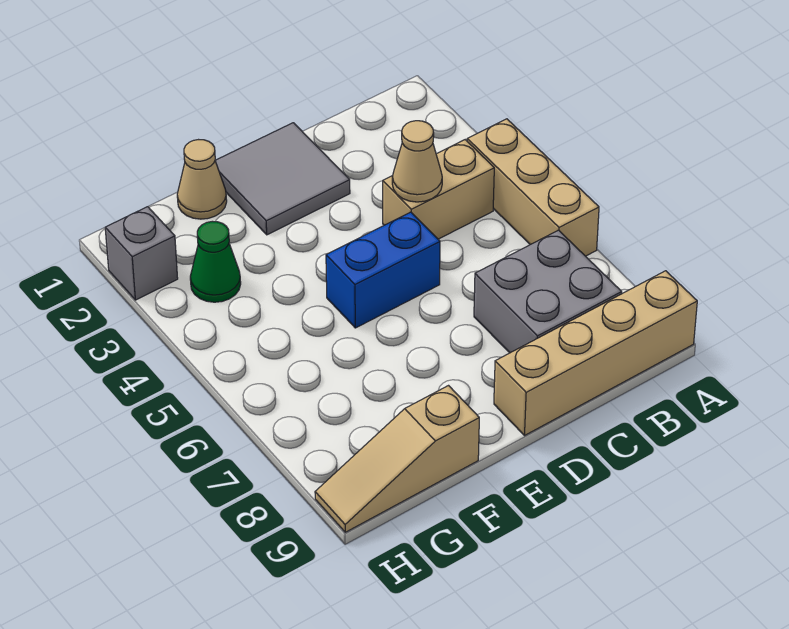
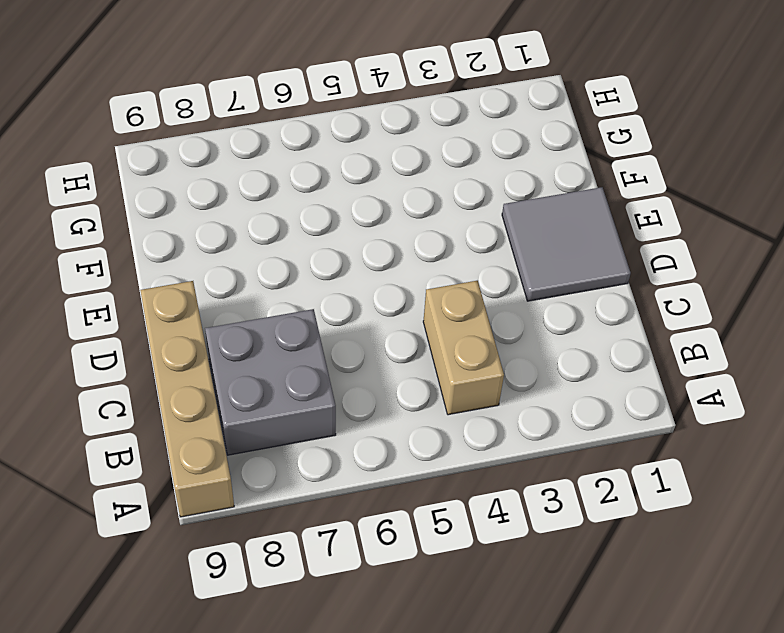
none -> tan brick A4:A6 level 1
none -> blue brick D5:E5 level 1

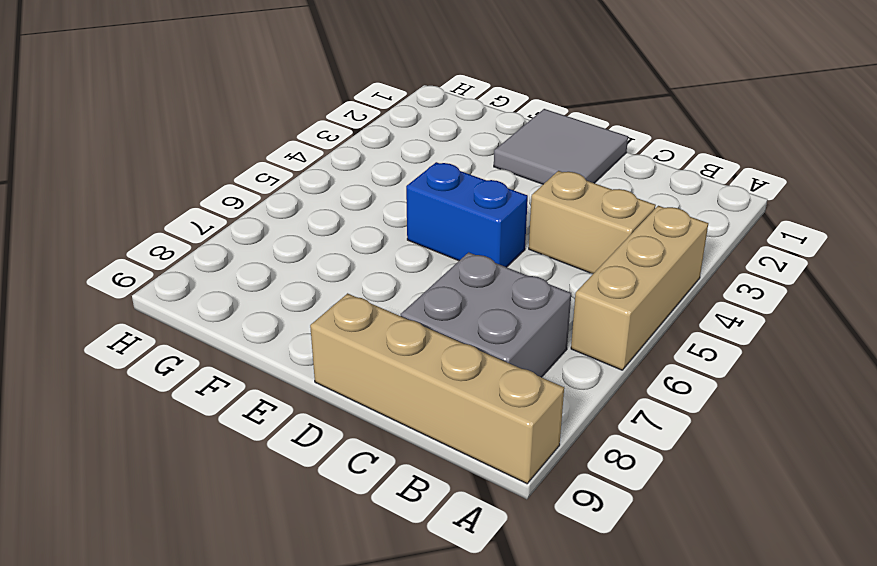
none -> tan cone F1 level 1
none -> tan slope F9:H9 level 1 top F

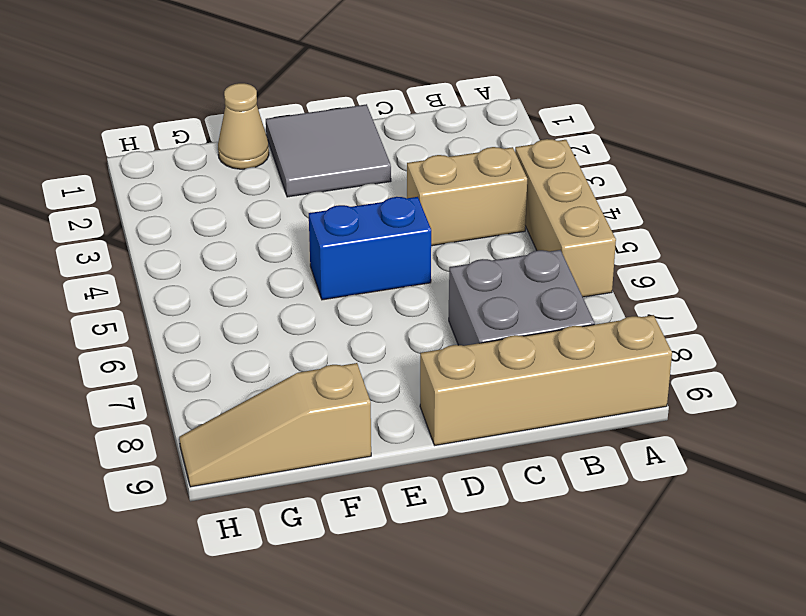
none -> green cone G3 level 1
none -> grey brick H2 level 1

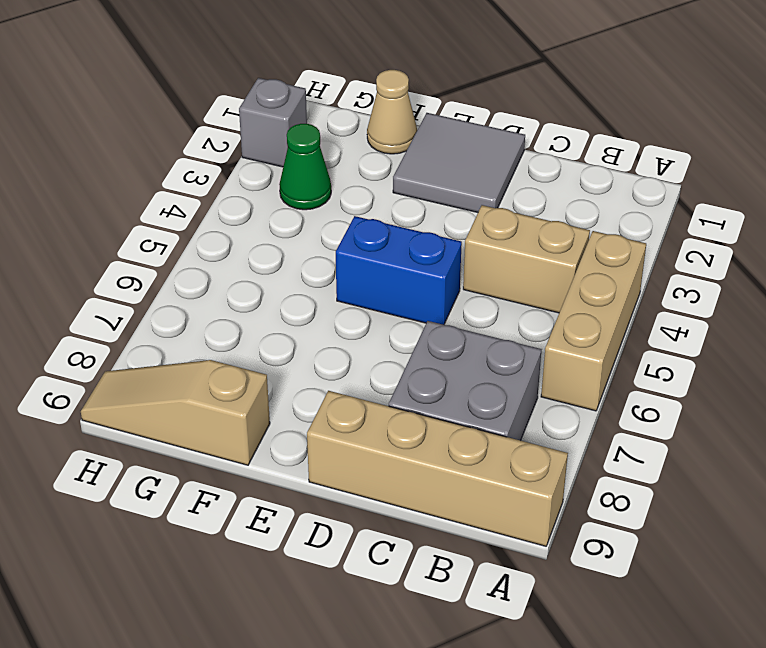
none -> tan cone C4 level 2

